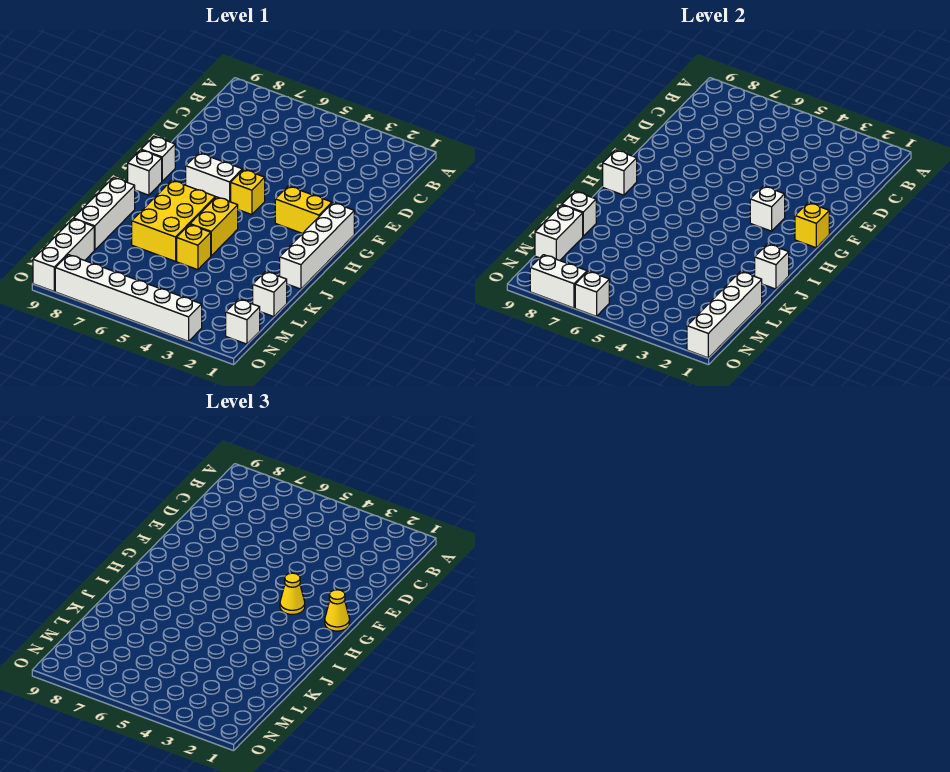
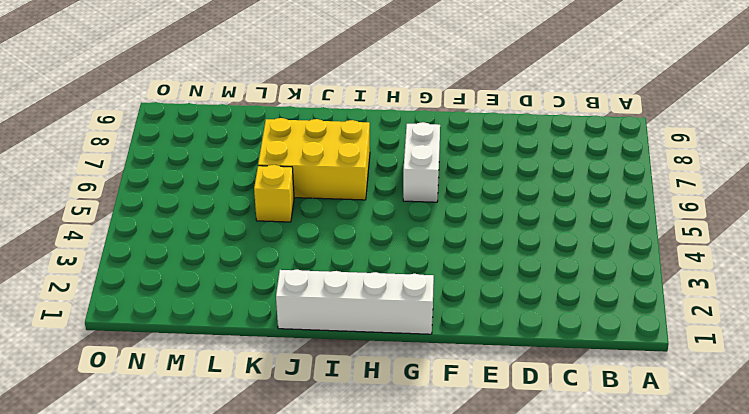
none -> yellow brick G2:G3 level 1
none -> yellow brick G5 level 1
none -> white brick G9 level 1

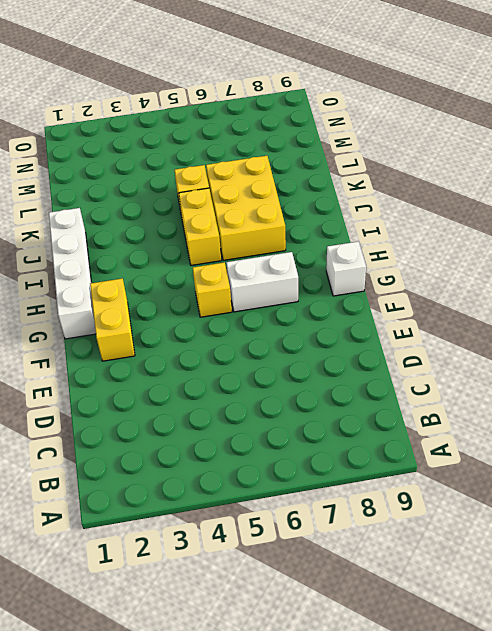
yellow brick F2:G2 level 1 -> yellow brick G2:G3 level 1
none -> white brick H9 level 1
none -> white brick J9:L9 level 1
none -> white brick L1 level 1

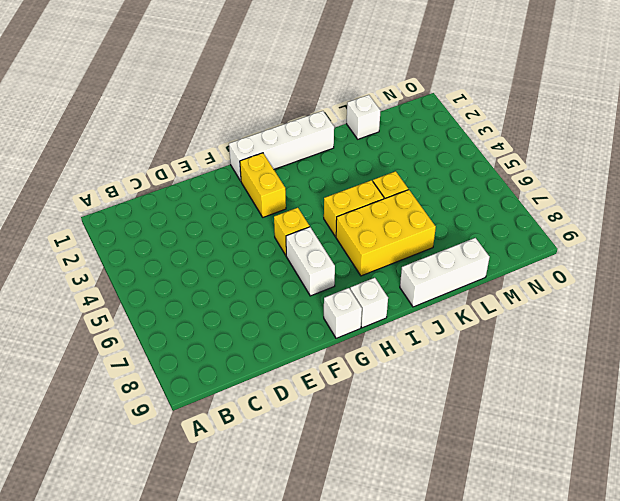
none -> white brick M9:O9 level 1
none -> white brick N1 level 1
none -> white brick O3:O8 level 1

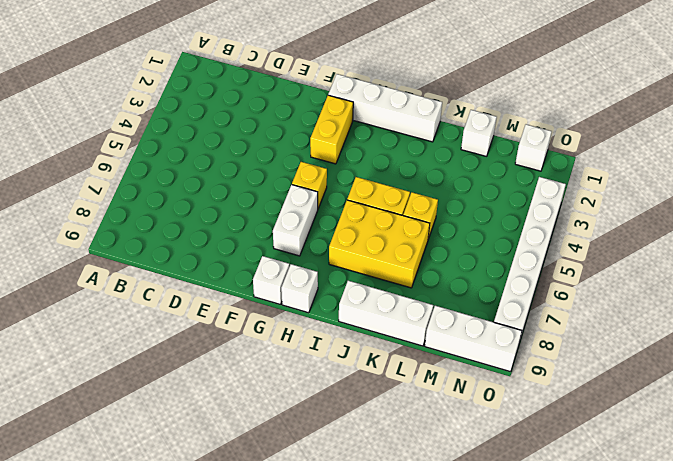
none -> yellow brick G1 level 2
none -> white brick G3 level 2
none -> white brick H9 level 2

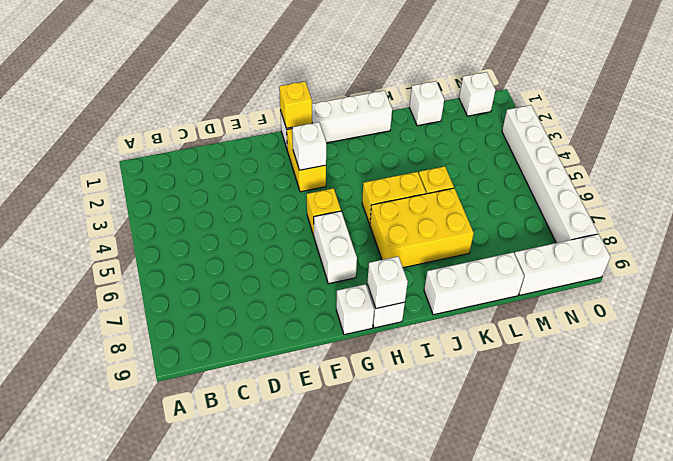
none -> white brick J1 level 2
none -> white brick K9 level 2
none -> white brick L1:O1 level 2

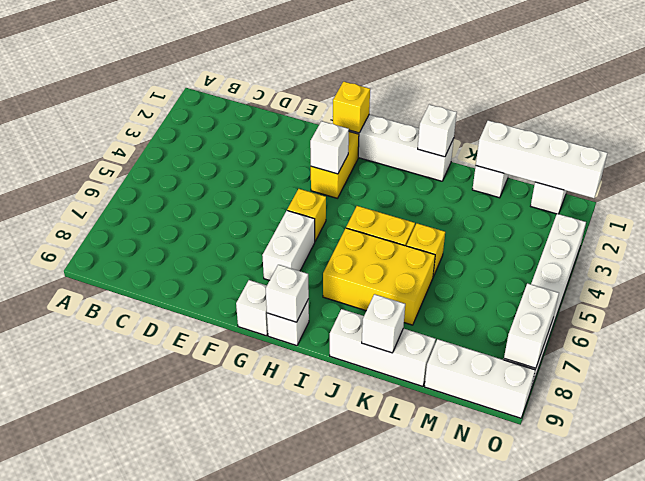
none -> white brick L9:M9 level 2
none -> white brick O6 level 2
none -> yellow cone G1 level 3

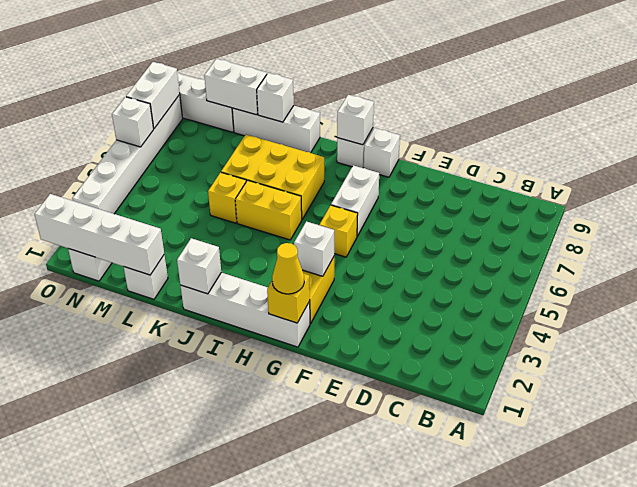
none -> yellow cone G3 level 3

